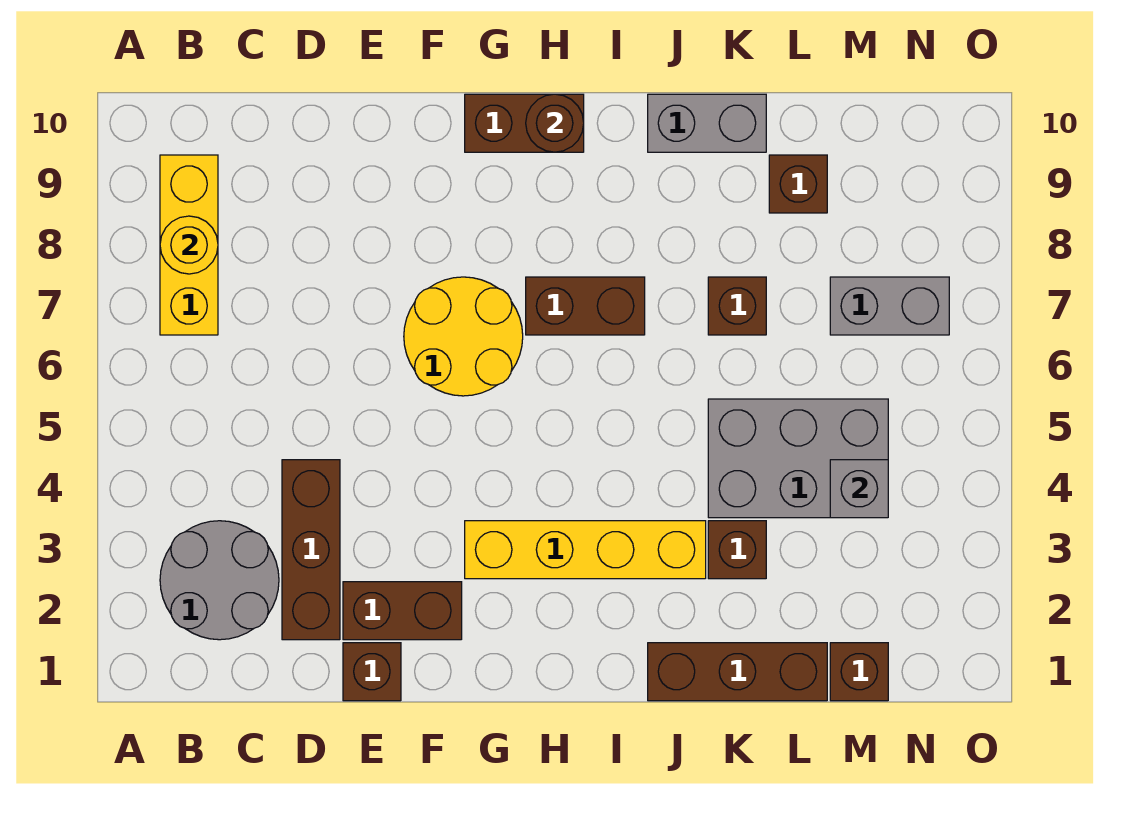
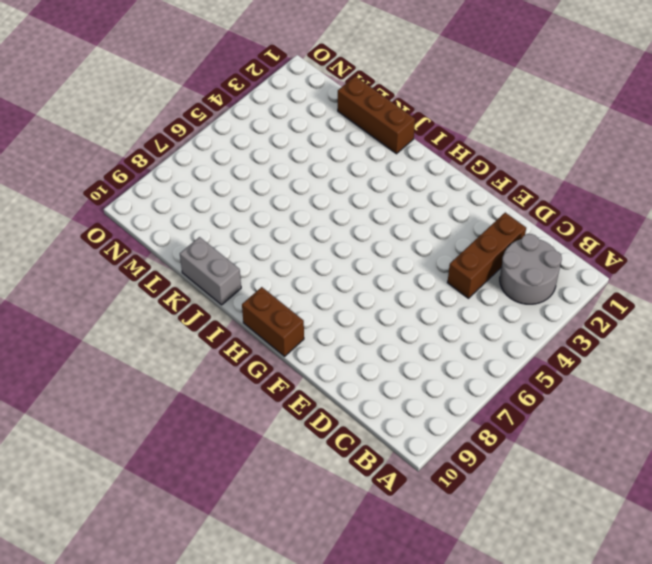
none -> yellow brick B7:B9 level 1
none -> brown brick E1 level 1
none -> brown brick E2:F2 level 1

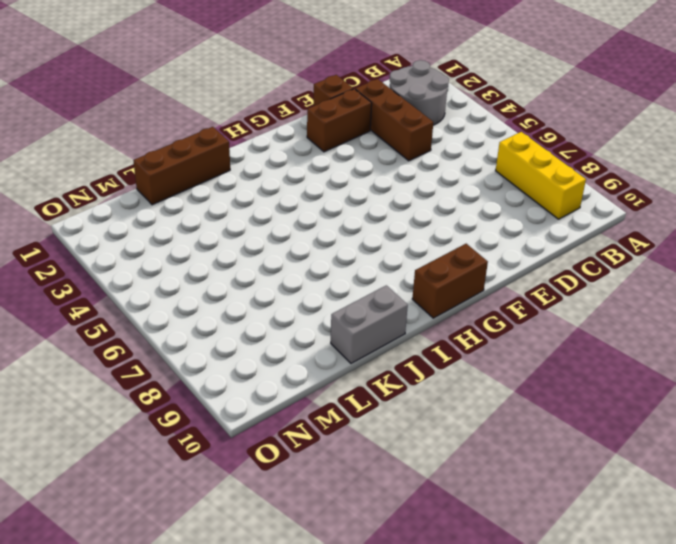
none -> yellow round brick F6:G7 level 1
none -> yellow brick G3:J3 level 1
none -> brown brick H7:I7 level 1

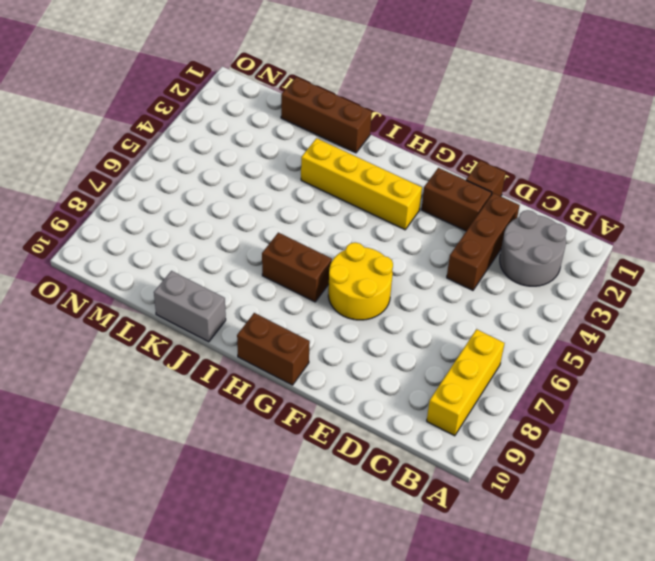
none -> brown brick K3 level 1
none -> grey brick K4:M5 level 1
none -> brown brick K7 level 1

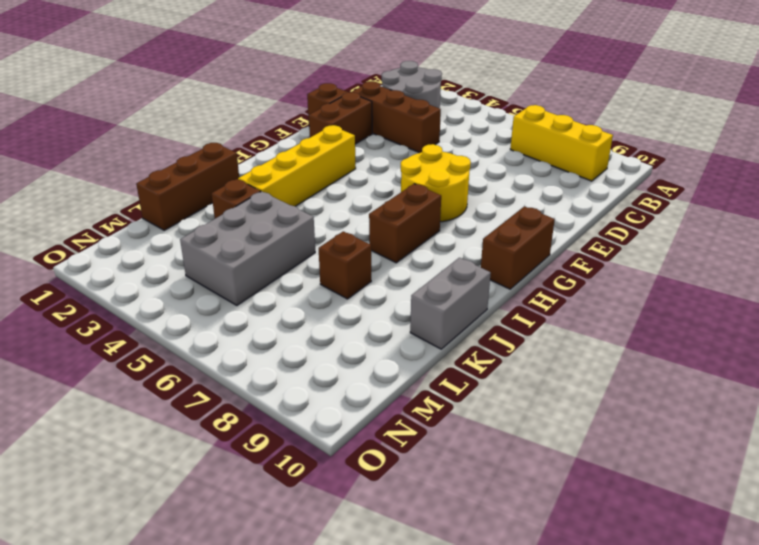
none -> brown brick L9 level 1
none -> brown brick M1 level 1
none -> grey brick M7:N7 level 1

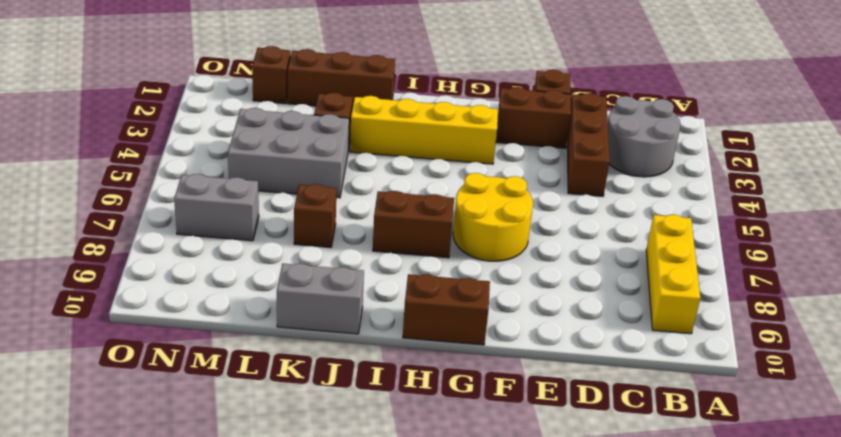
none -> brown brick L9 level 1
none -> yellow round brick B8 level 2
none -> brown round brick H10 level 2

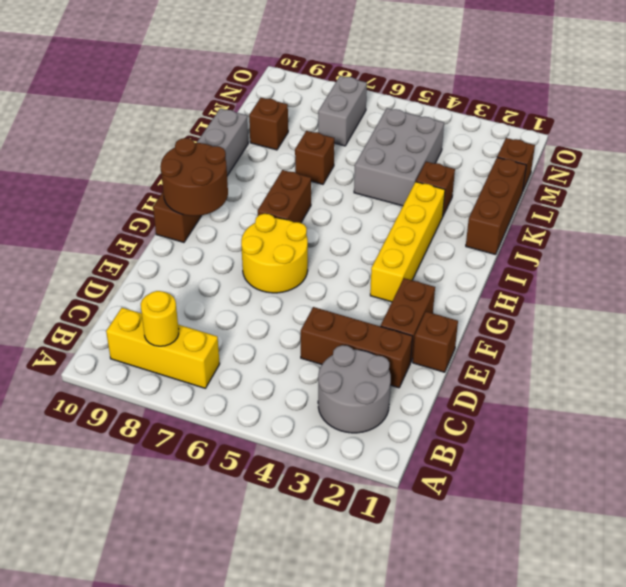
brown round brick G9:H10 level 2 -> brown round brick H10 level 2
none -> grey brick M4 level 2

